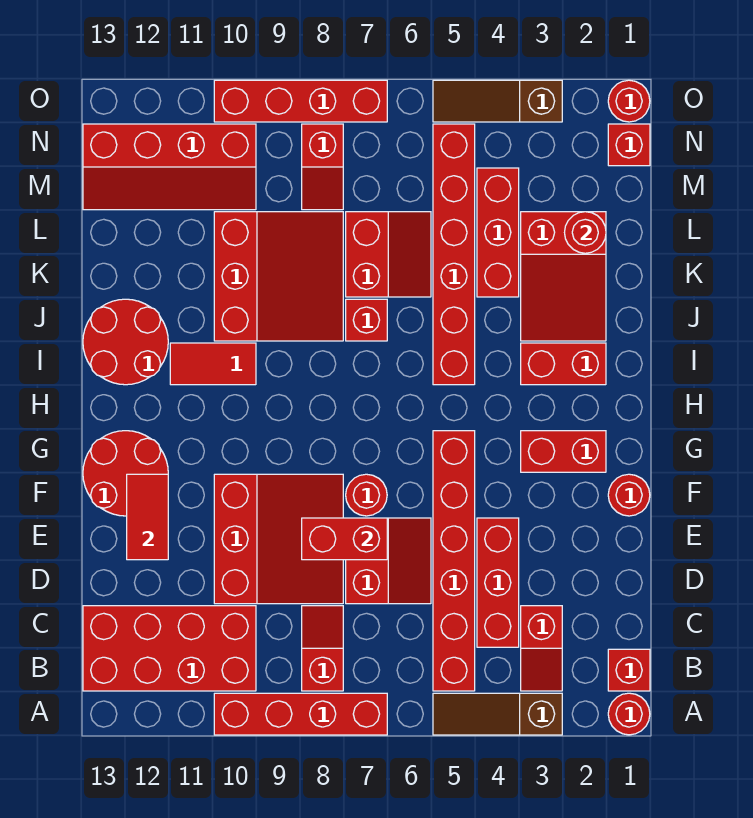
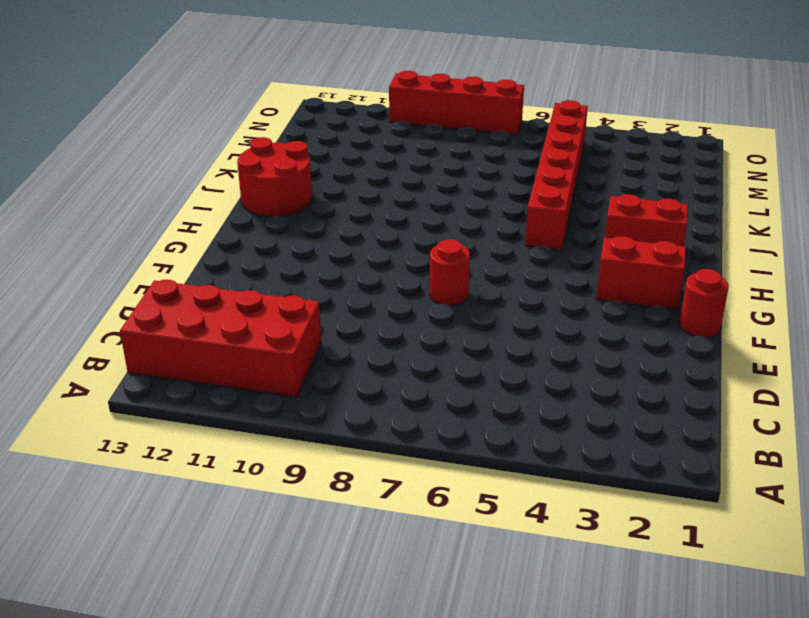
none -> red round brick A1 level 1
none -> brown slope A3:A5 level 1 top 3
none -> red brick A7:A10 level 1
none -> red brick B1 level 1

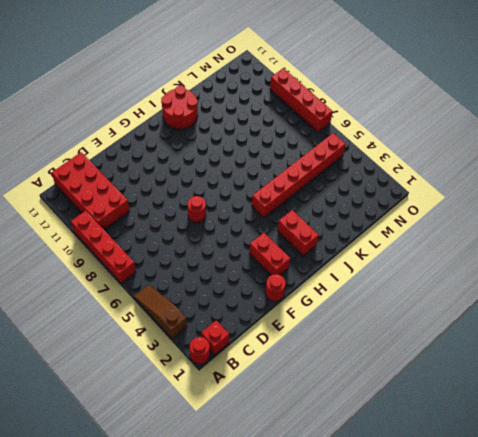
none -> red slope B3:C3 level 1 top C
none -> red brick B5:G5 level 1
none -> red slope B8:C8 level 1 top B
none -> red brick C4:E4 level 1

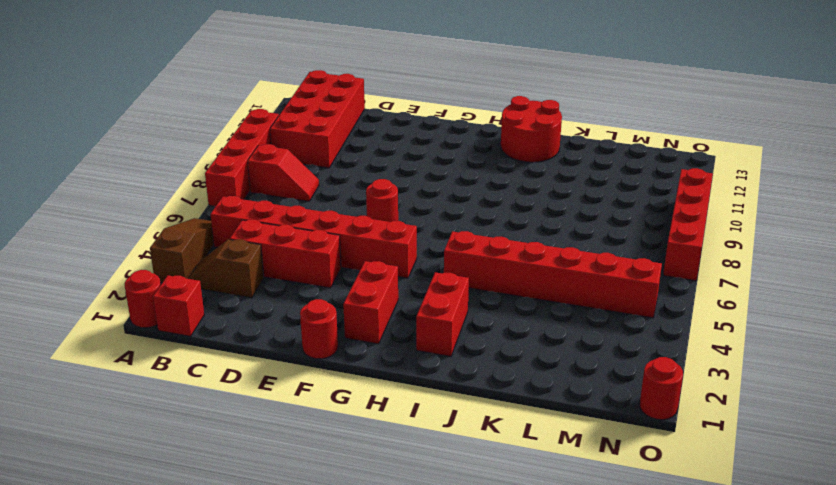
brown slope B3:C3 level 1 top C -> red slope B3:C3 level 1 top C
none -> red slope D6:E7 level 1 top 7
none -> red slope D8:F10 level 1 top 10
none -> red round brick F12:G13 level 1
none -> red tile I10:I11 level 1

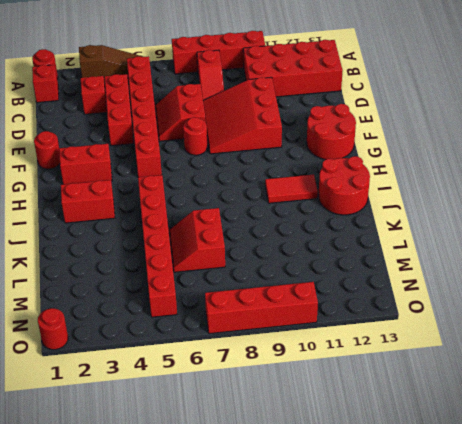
none -> red slope J2:L3 level 1 top L
none -> red brick J7 level 1
none -> red slope J8:L10 level 1 top 10
none -> red brick K4:M4 level 1

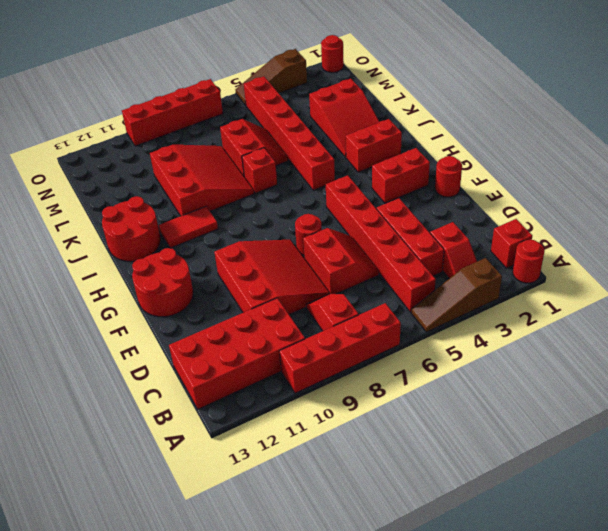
none -> red brick K4:M4 level 1
none -> red slope M8:N8 level 1 top N
none -> red slope M10:N13 level 1 top N
none -> red brick N1 level 1

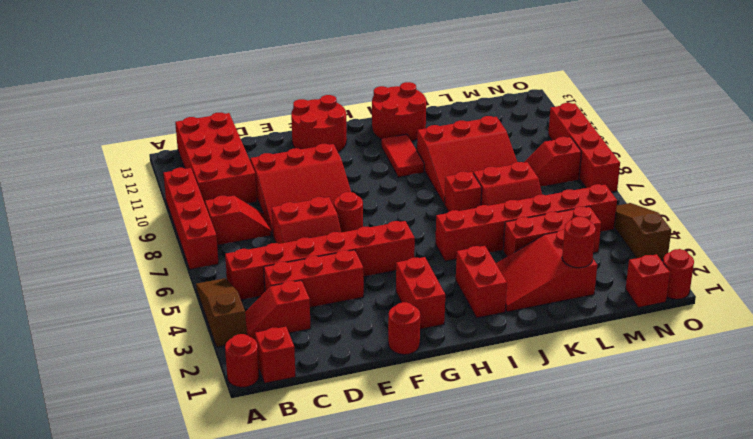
none -> red slope M10:N13 level 1 top N
none -> red brick E7:E8 level 2
none -> red tile E12:F12 level 2

